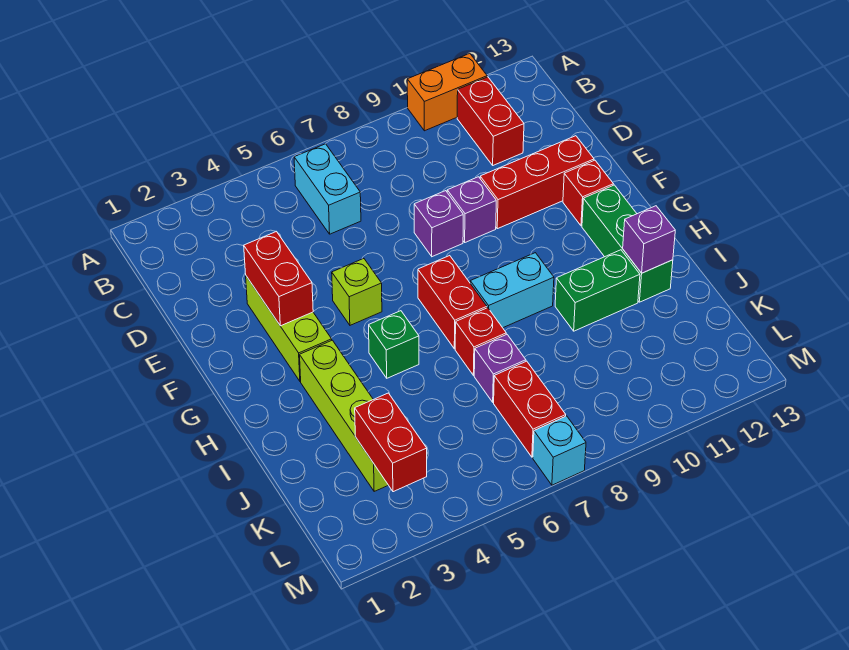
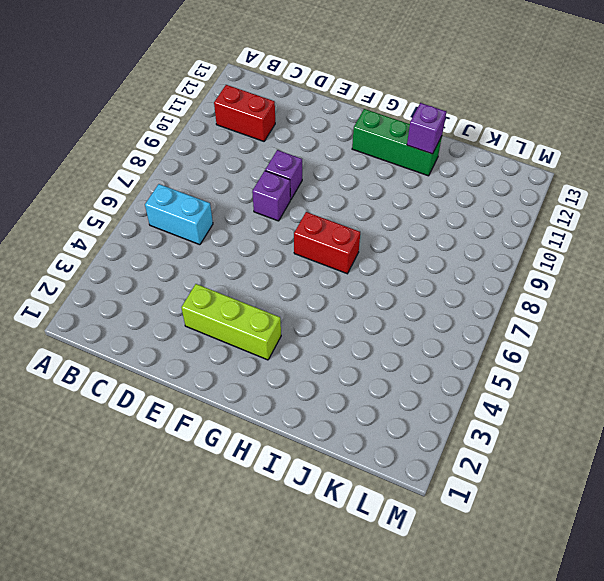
none -> orange brick A10:A11 level 1
none -> red brick E10:E12 level 1
none -> lime brick F5 level 1

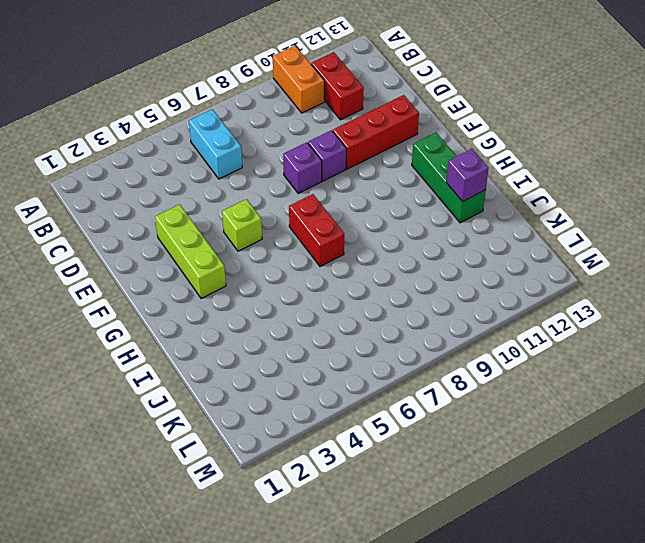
orange brick A10:B10 level 1 -> orange brick A10:A11 level 1
none -> red brick F12 level 1
none -> lime brick H3:K3 level 1
none -> green brick H5 level 1

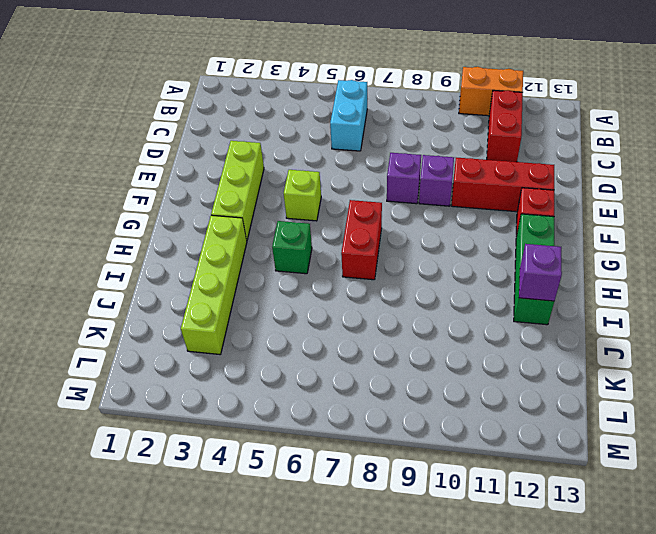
none -> cyan brick H8:H9 level 1
none -> red brick I7 level 1
none -> green brick I10:I11 level 1

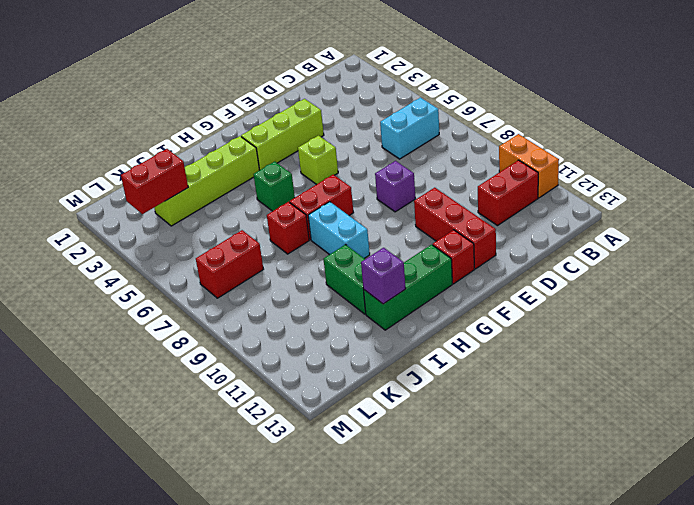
none -> purple brick E9 level 1
none -> purple brick J7 level 1
none -> cyan brick M7 level 1

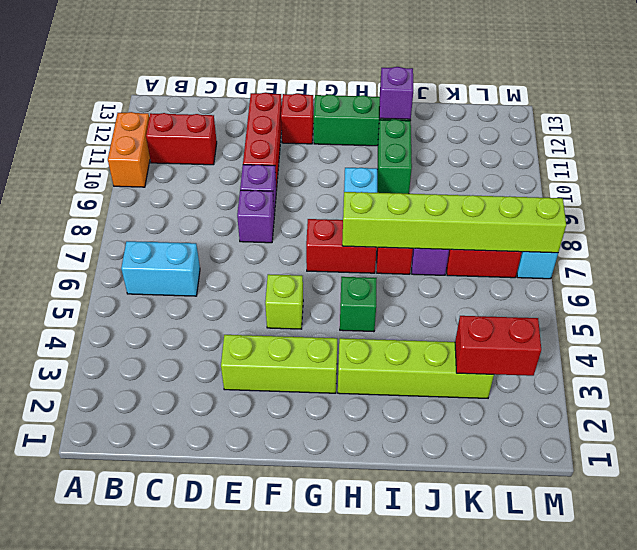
lime brick H7:M7 level 2 -> none
none -> red brick E3:F3 level 2

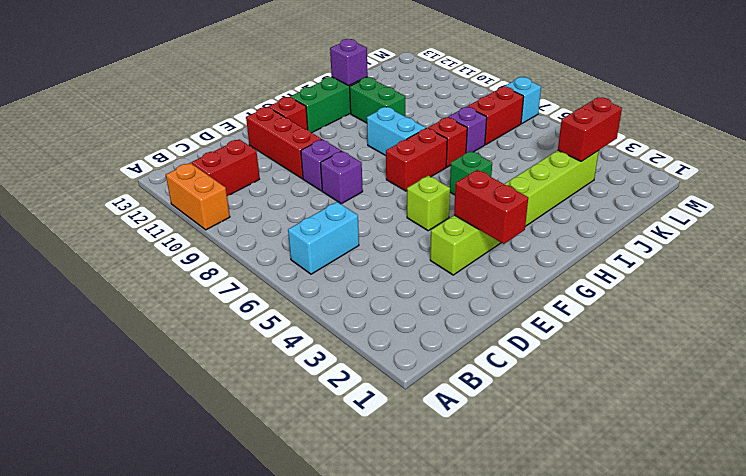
red brick F2:F3 level 2 -> red brick E3:F3 level 2

